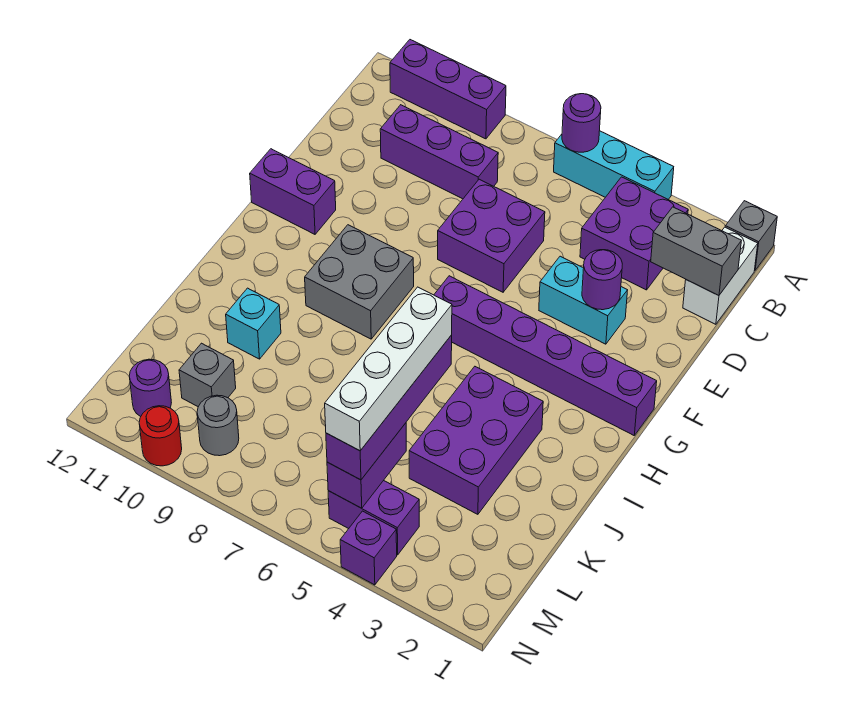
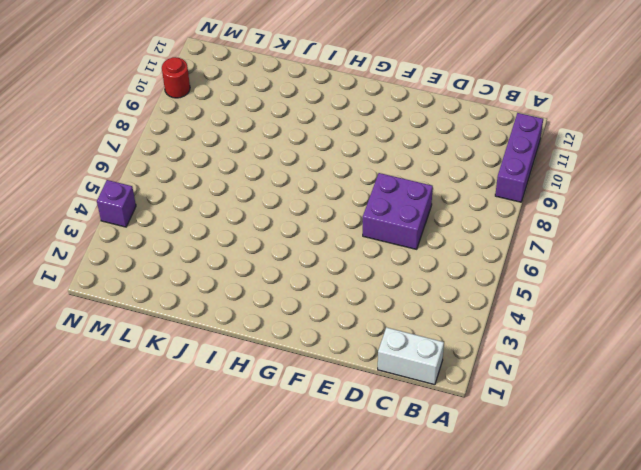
none -> grey brick A1 level 1
none -> cyan brick A4:A6 level 1
none -> purple brick B3:C4 level 1

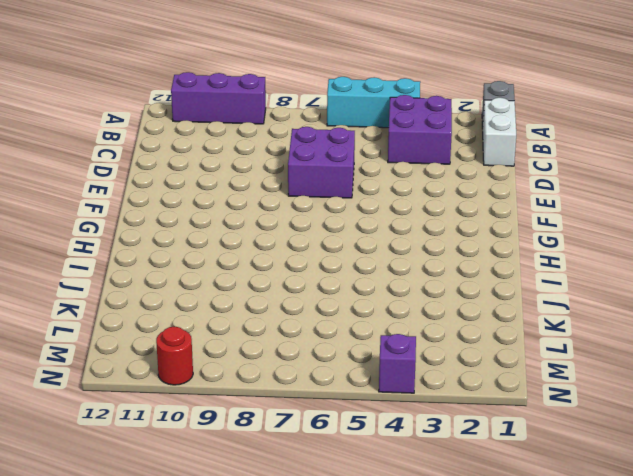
none -> purple brick C8:C10 level 1
none -> cyan brick E3:E4 level 1
none -> purple brick F11:F12 level 1

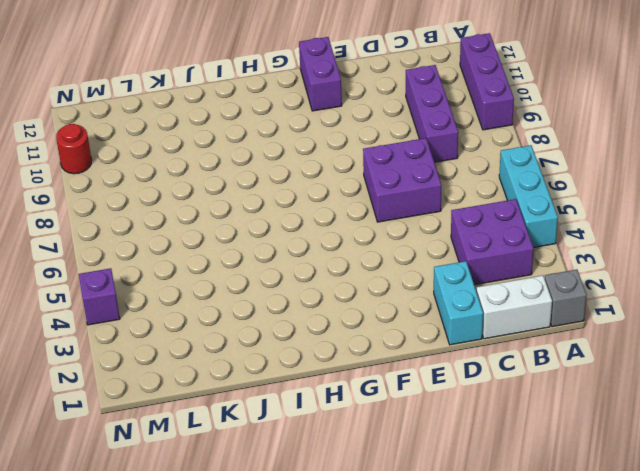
cyan brick D1:D2 level 1 -> cyan brick E3:E4 level 1
none -> purple brick G1:G6 level 1
none -> grey brick G8:H9 level 1
none -> purple brick I3:K4 level 1

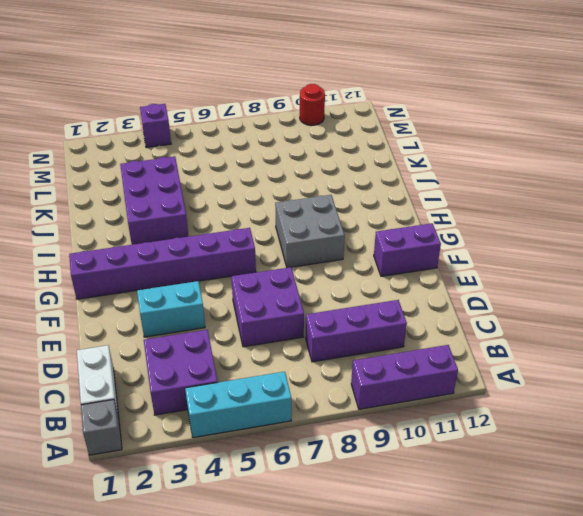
none -> cyan brick J10 level 1
none -> grey brick L10 level 1
none -> purple brick M4:M5 level 1

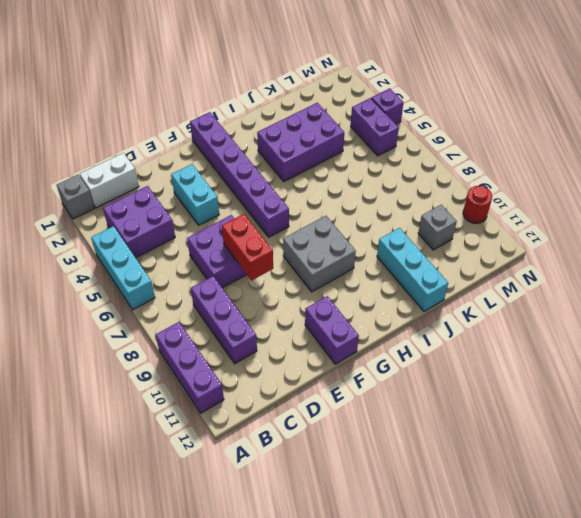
red brick E7:E8 level 2 -> none
cyan brick J10:J12 level 1 -> cyan brick J10 level 1
none -> grey round brick M9 level 1
none -> purple round brick M11 level 1
none -> purple round brick A6 level 2

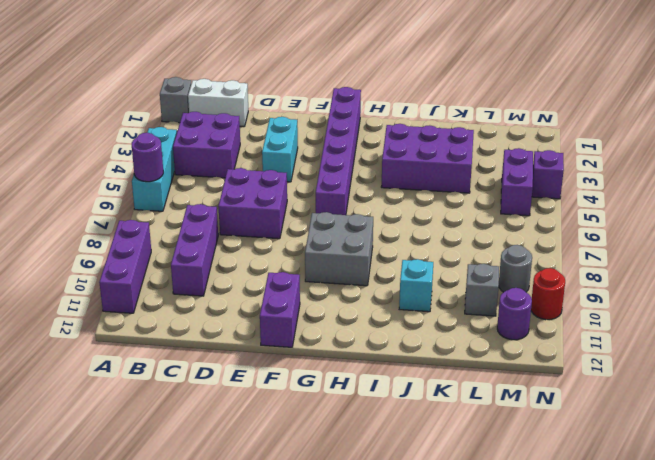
none -> grey brick C1:C2 level 2
none -> purple round brick E3 level 2
none -> purple brick L5:M5 level 2

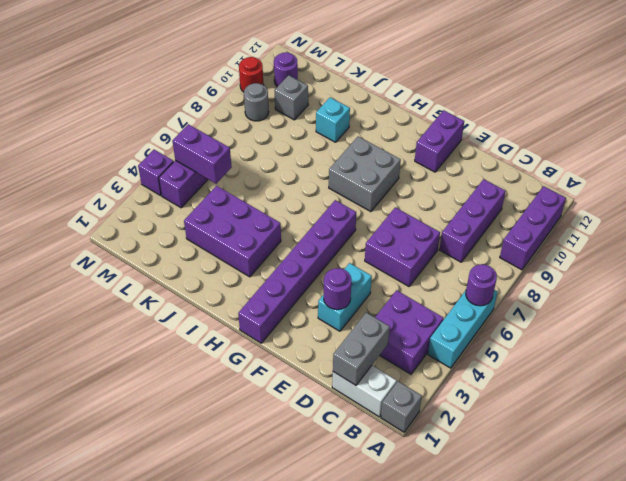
none -> purple brick J5:M5 level 3
none -> white brick J5:M5 level 4

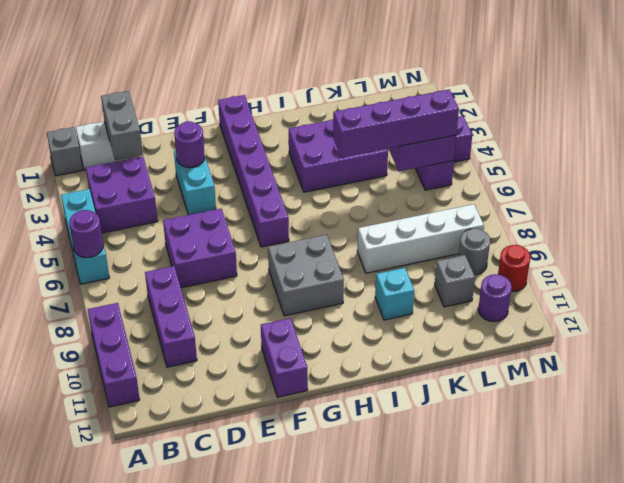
white brick J8:M8 level 1 -> white brick J5:M5 level 4

